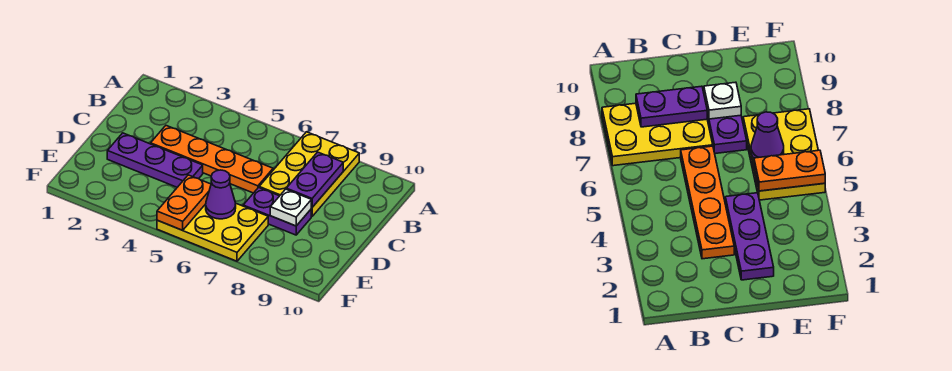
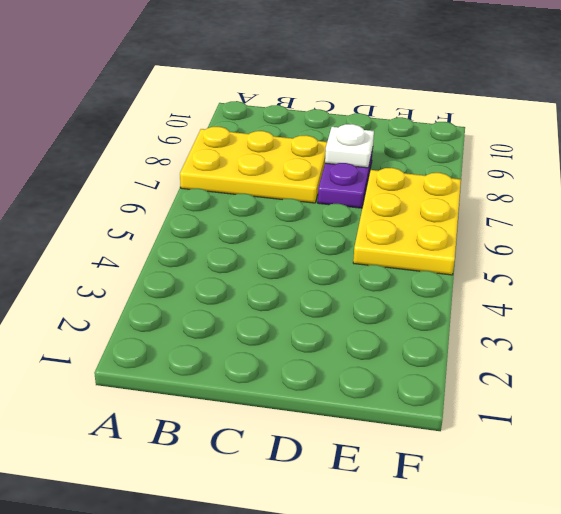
none -> orange plate C3:C6 level 1
none -> purple plate D2:D4 level 1

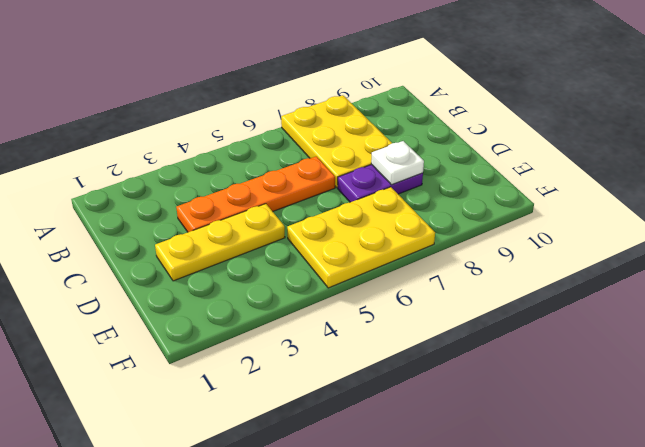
yellow plate D2:D4 level 1 -> purple plate D2:D4 level 1
none -> purple plate B8:C8 level 2
none -> orange plate E5:F5 level 2

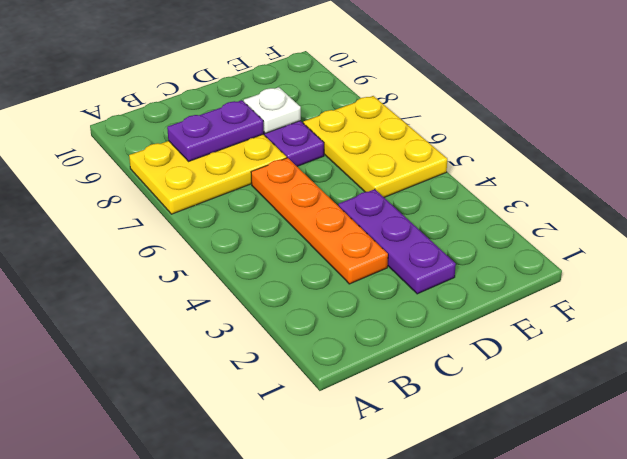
none -> orange plate E5:F5 level 2
none -> purple cone E6 level 2

